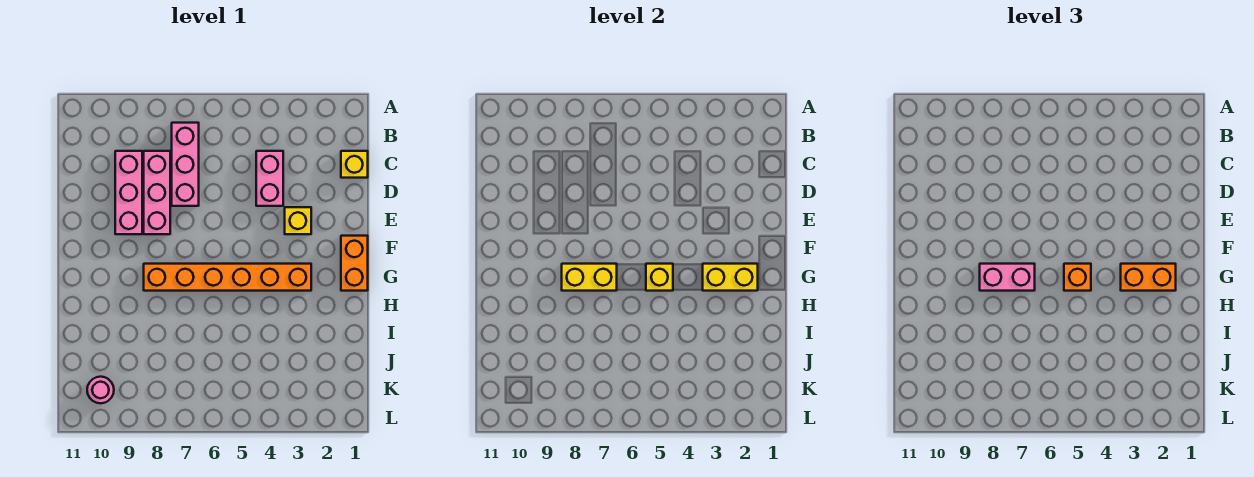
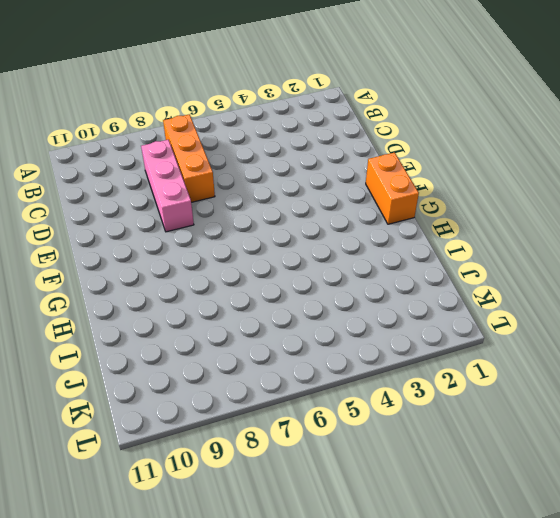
orange brick B7:D7 level 1 -> pink brick B7:D7 level 1
none -> yellow brick C1 level 1
none -> pink brick C4:D4 level 1
none -> pink brick C9:E9 level 1

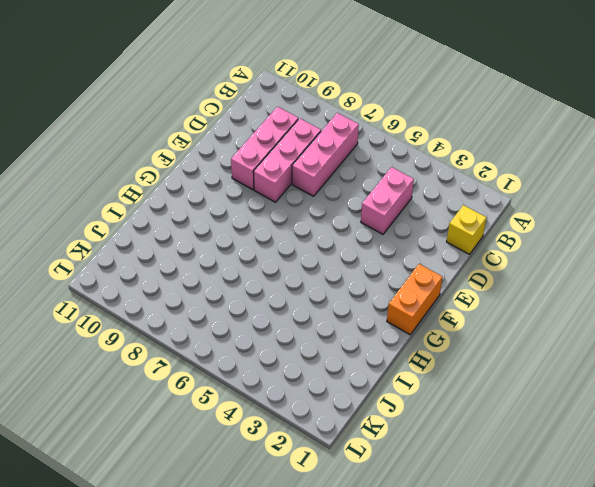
none -> yellow brick E3 level 1
none -> orange brick G3:G8 level 1
none -> pink round brick K10 level 1

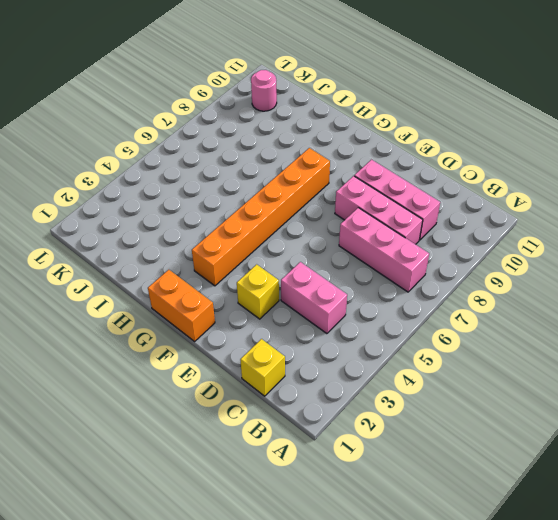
none -> yellow brick G2:G3 level 2
none -> yellow brick G5 level 2
none -> yellow brick G7:G8 level 2

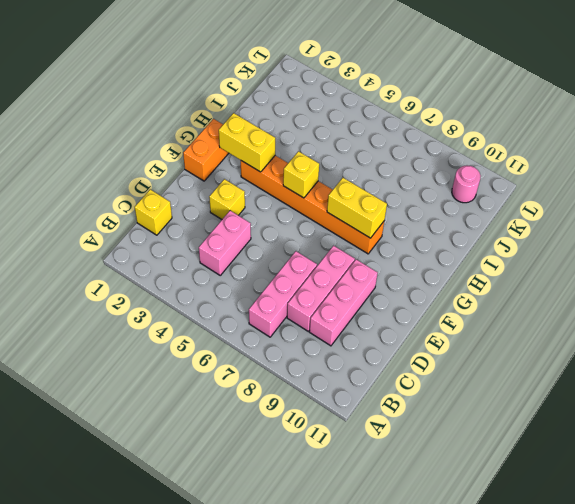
none -> orange brick G2:G3 level 3
none -> orange brick G5 level 3
none -> pink brick G7:G8 level 3

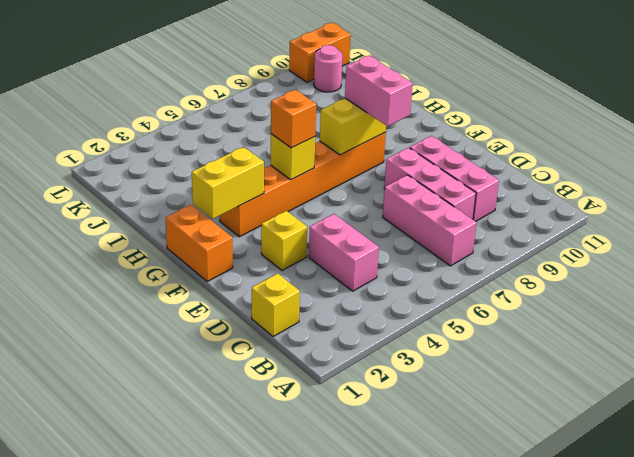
pink brick F8:G8 level 3 -> pink brick G7:G8 level 3
orange brick L10:L11 level 1 -> orange brick G2:G3 level 3

